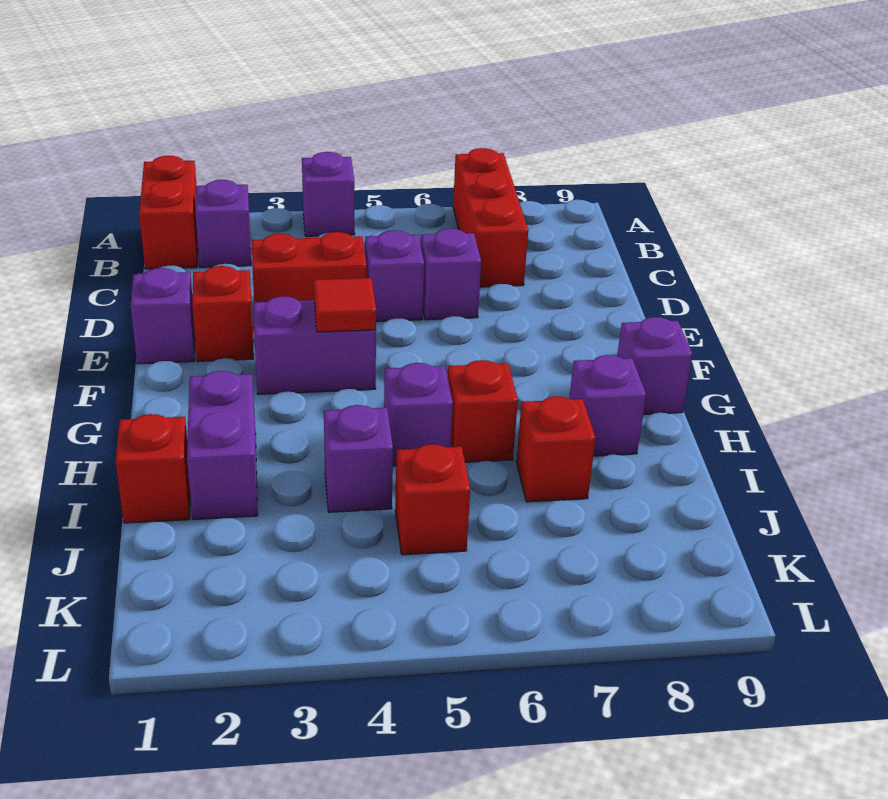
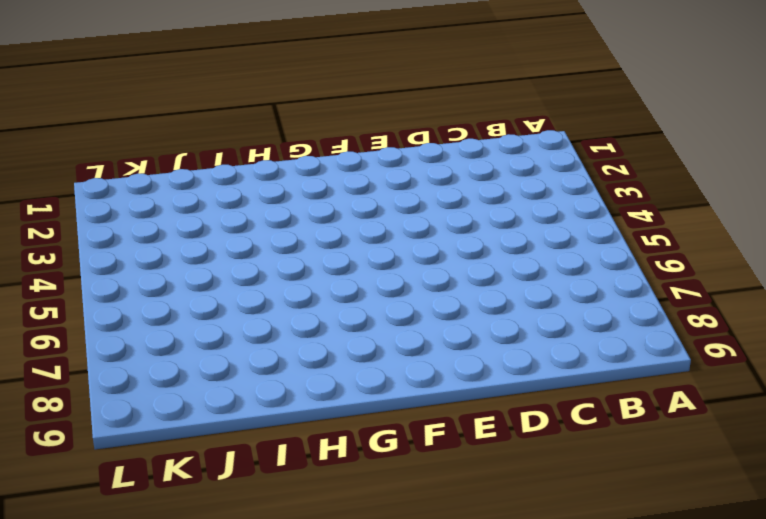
none -> red brick A1:B1 level 1
none -> purple brick A4 level 1
none -> red brick A7:C7 level 1

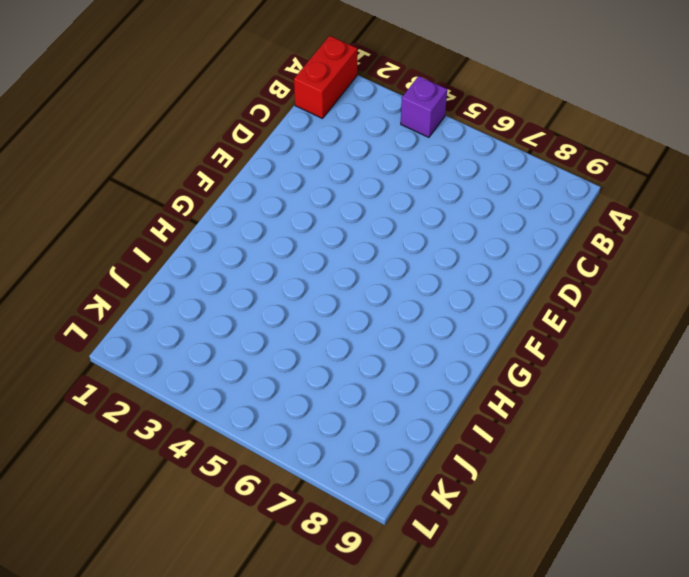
none -> red brick A7:C7 level 1
none -> purple brick B2 level 1
none -> red brick D3:D4 level 1

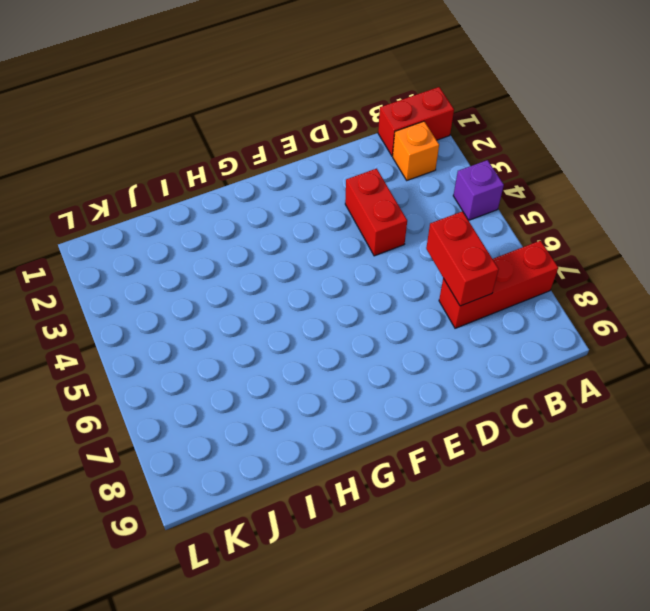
orange brick B2 level 1 -> purple brick B2 level 1
red brick C6:C7 level 2 -> none
none -> purple brick D5 level 1
none -> purple brick D6 level 1
none -> purple brick E1 level 1

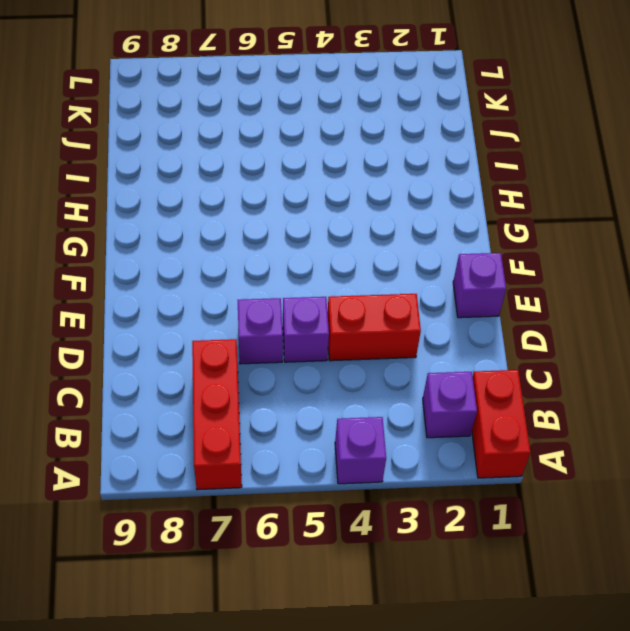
none -> red brick E2 level 1
none -> purple brick F3:F4 level 1
none -> purple brick G9 level 1

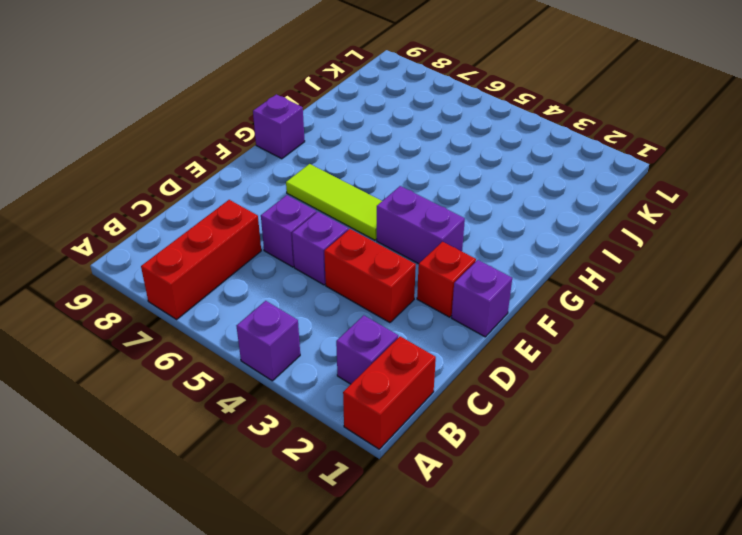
lime tile F5:F7 level 1 -> none
none -> purple brick H2:I2 level 1
none -> purple brick H5 level 1
none -> red brick H6 level 1

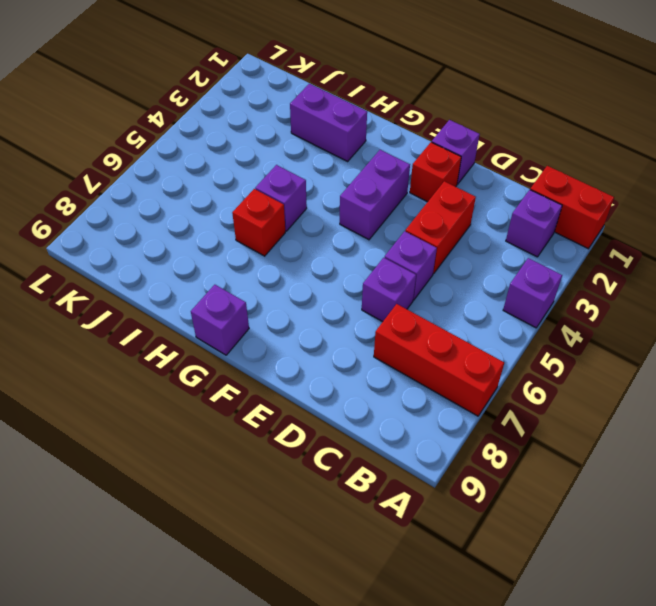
none -> purple brick H8 level 1
none -> red brick I1 level 1
none -> purple brick I4 level 1

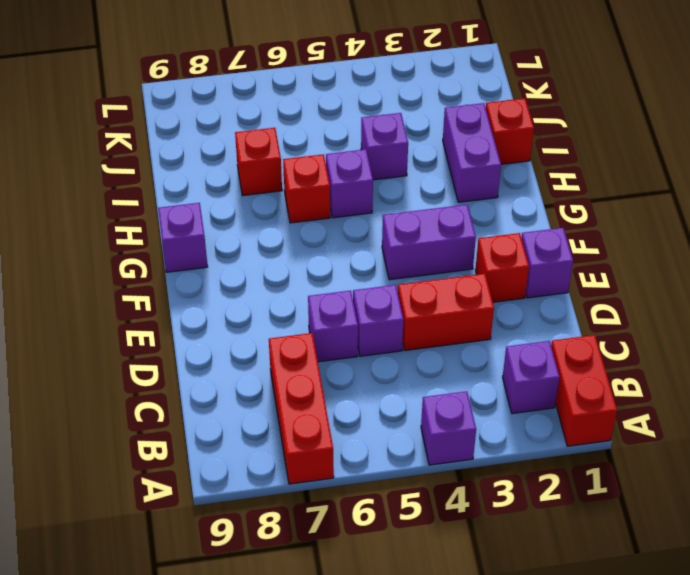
none -> purple brick H8 level 1
none -> red brick J5 level 1
none -> red tile F4 level 2

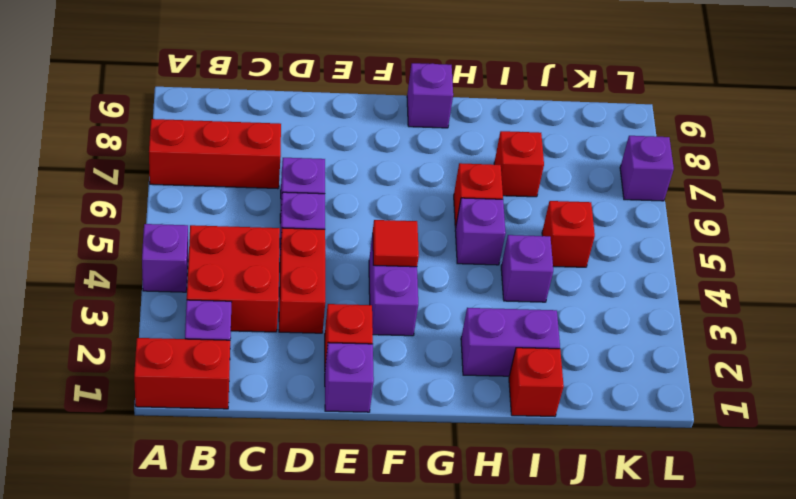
red brick B3:C4 level 1 -> none
purple brick L7 level 1 -> purple brick H8 level 1

